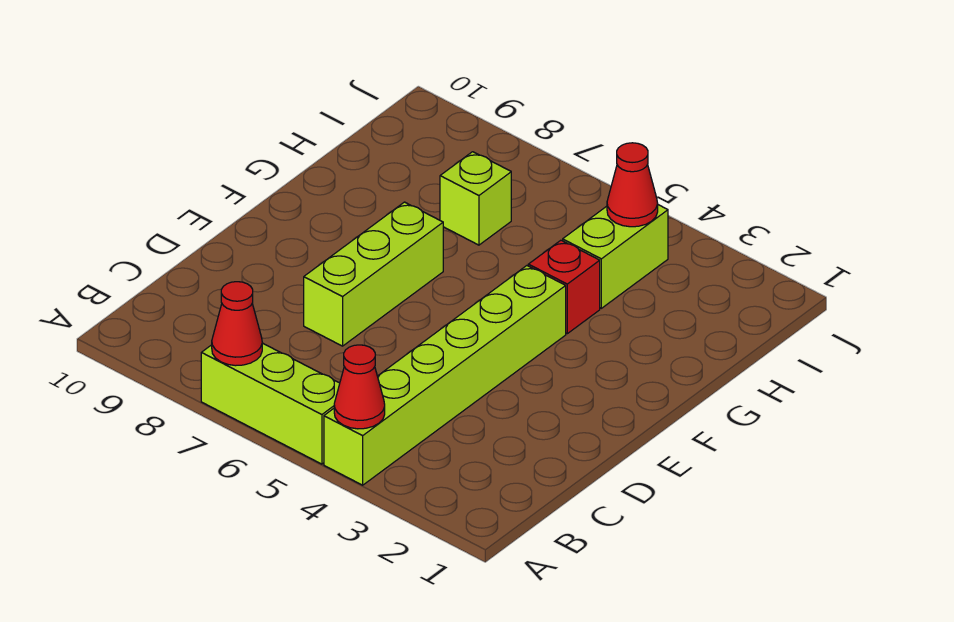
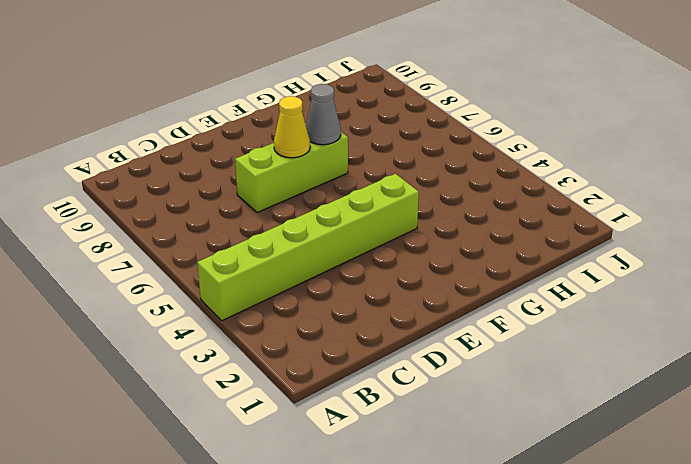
yellow cone E7 level 2 -> none
grey cone F7 level 2 -> none
none -> lime brick A5:A7 level 1
none -> red brick G4 level 1

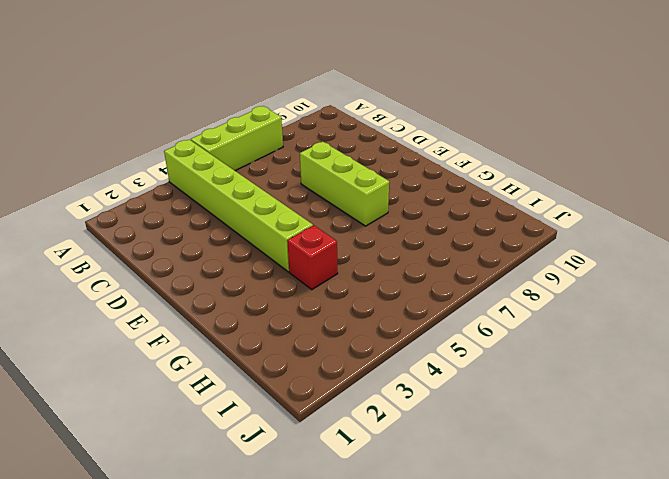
none -> lime brick H4:I4 level 1
none -> lime brick H7 level 1

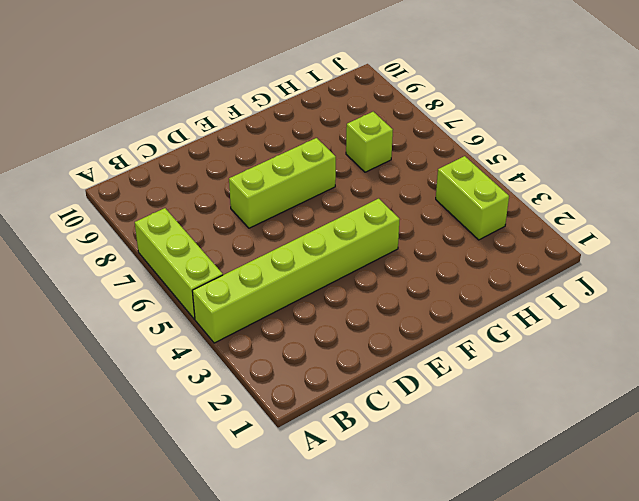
lime brick I3:I4 level 1 -> lime brick H4:I4 level 1
none -> red brick G4 level 1
none -> red cone A4 level 2

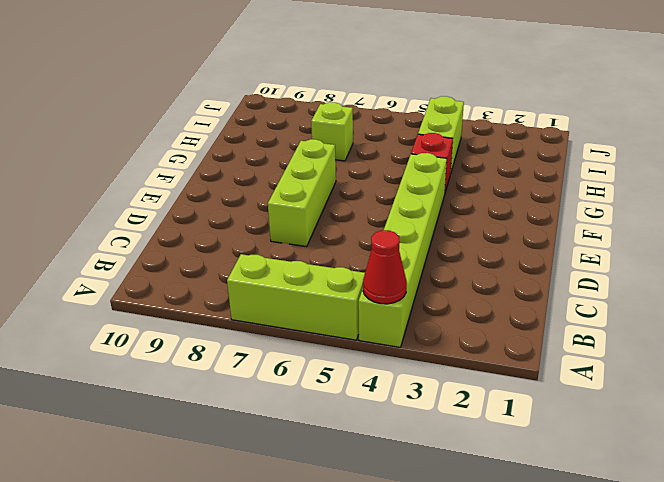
none -> red cone A7 level 2
none -> red cone I4 level 2

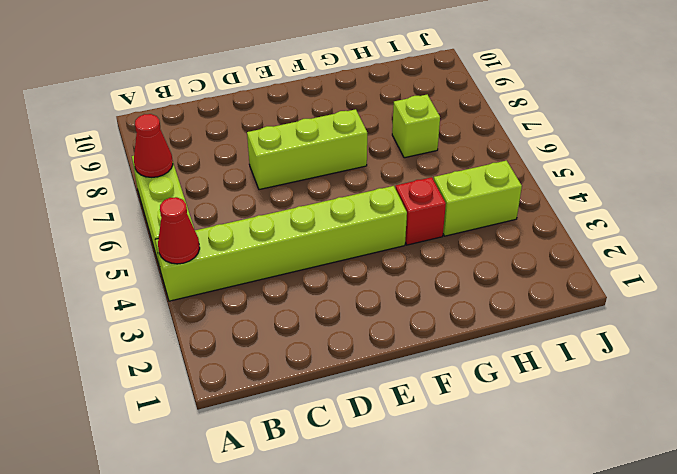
none -> red cone I4 level 2

